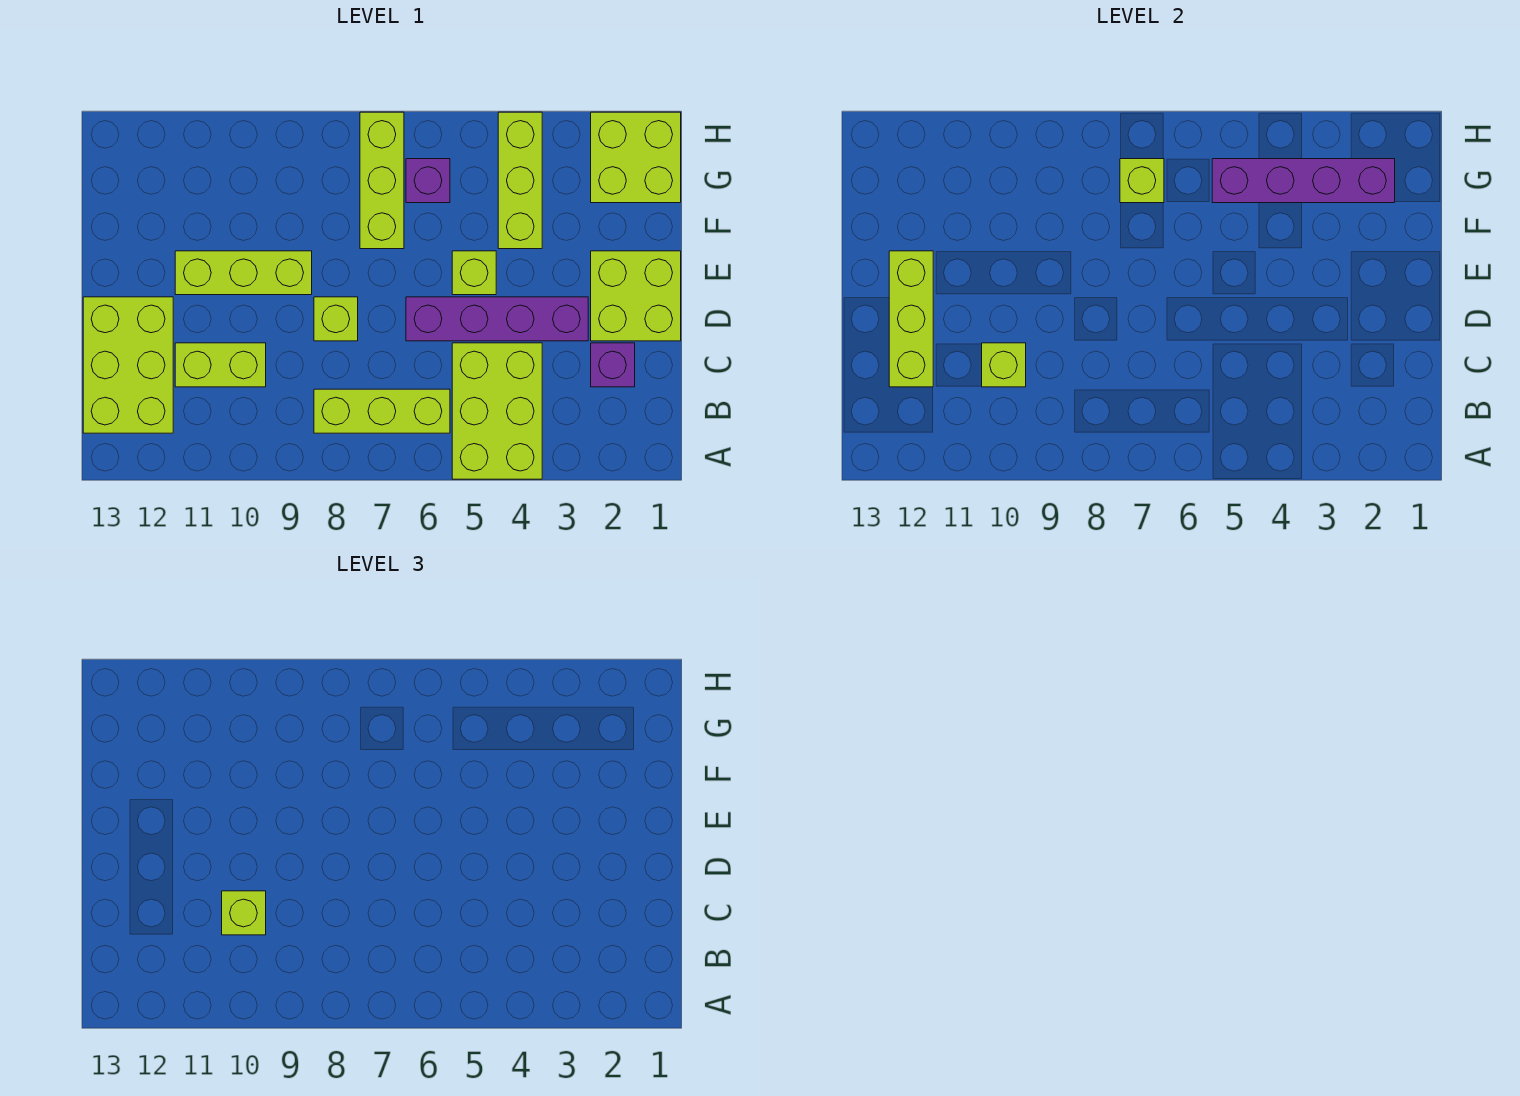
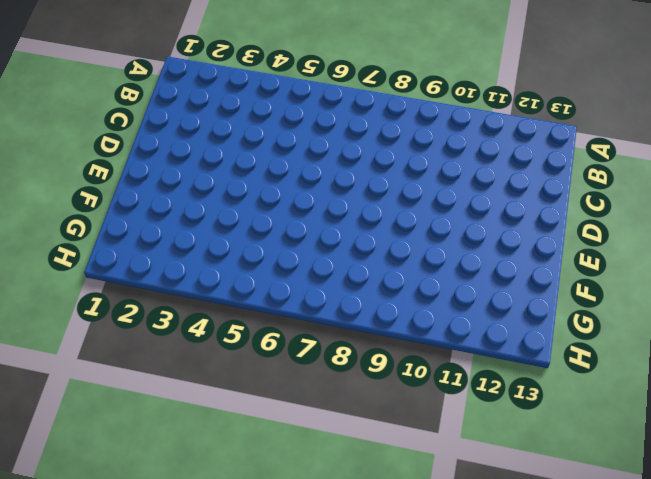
none -> lime brick A4:C5 level 1
none -> lime brick B6:B8 level 1
none -> lime brick B12:D13 level 1

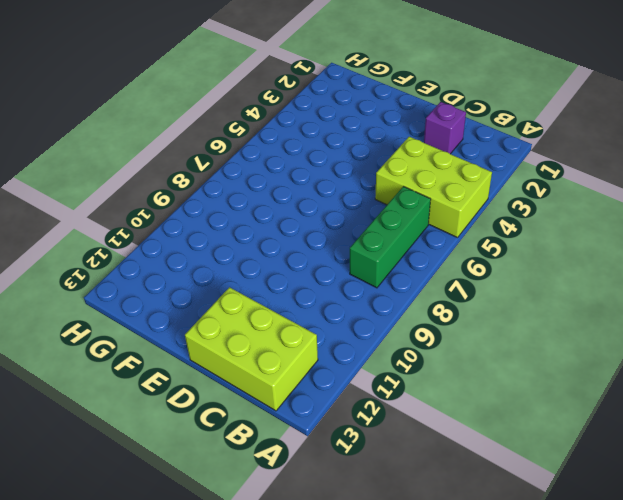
green brick B6:B8 level 1 -> lime brick B6:B8 level 1
none -> lime brick C10:C11 level 1
none -> lime brick D1:E2 level 1
none -> purple brick D3:D6 level 1

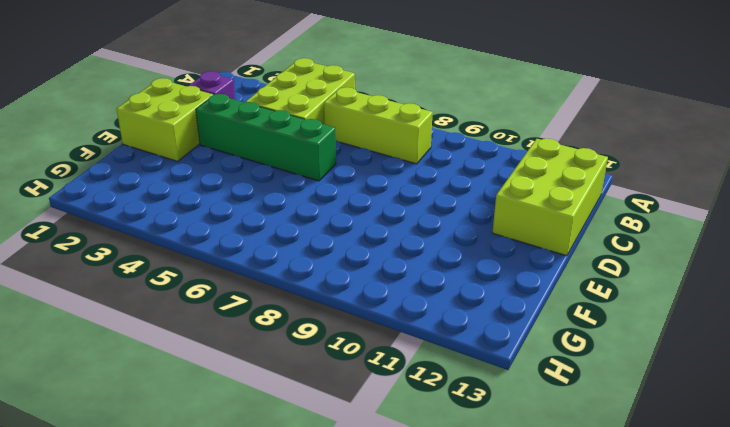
green brick D3:D6 level 1 -> purple brick D3:D6 level 1
none -> lime brick C10:C11 level 1
none -> lime brick D8 level 1
none -> lime brick E5 level 1

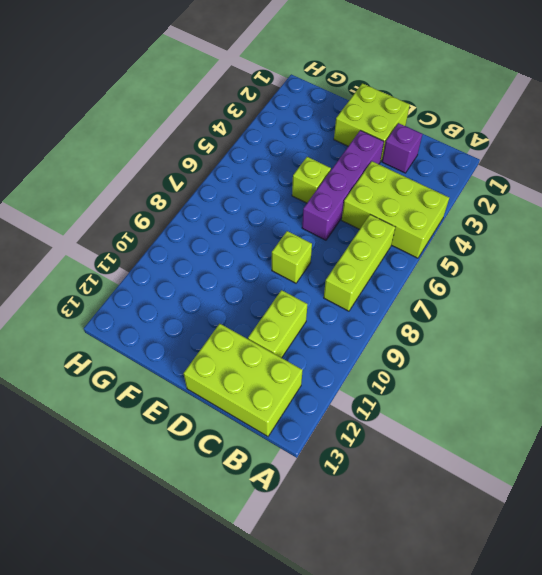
none -> lime brick E9:E11 level 1
none -> lime brick F4:H4 level 1
none -> lime brick F7:H7 level 1

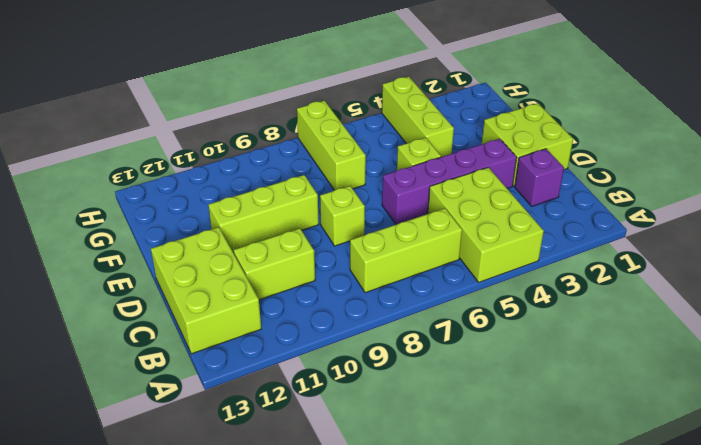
none -> lime brick G1:H2 level 1
none -> purple brick G6 level 1
none -> lime brick C10 level 2

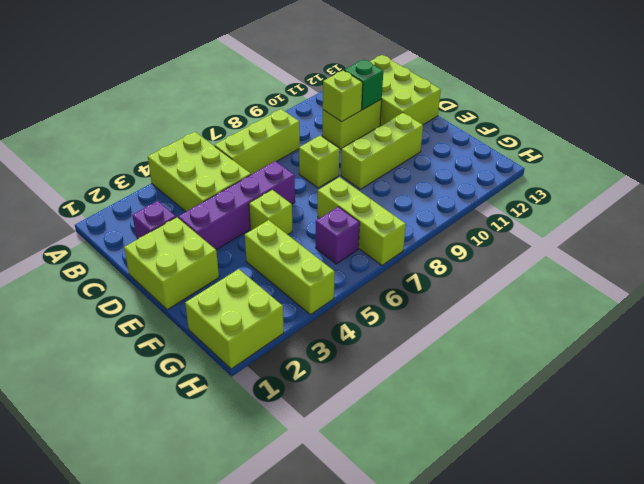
green brick C11 level 2 -> none
none -> lime brick C12:E12 level 2
none -> purple brick G2:G5 level 2
none -> lime brick G7 level 2

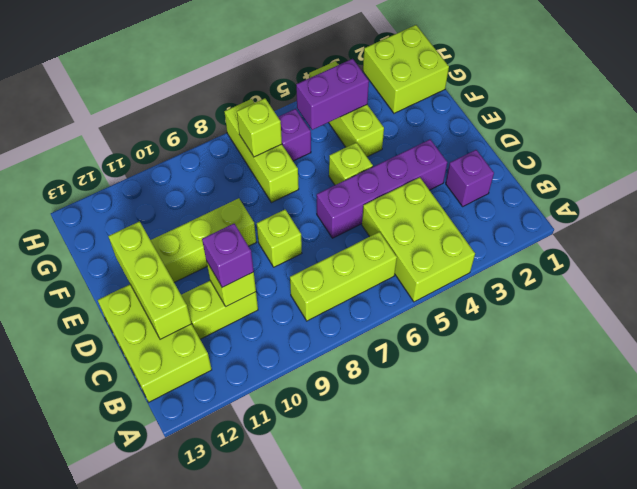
purple brick C10 level 3 -> lime brick C10 level 3
purple brick G4:G5 level 2 -> purple brick G2:G5 level 2
none -> lime brick D1:E2 level 1

